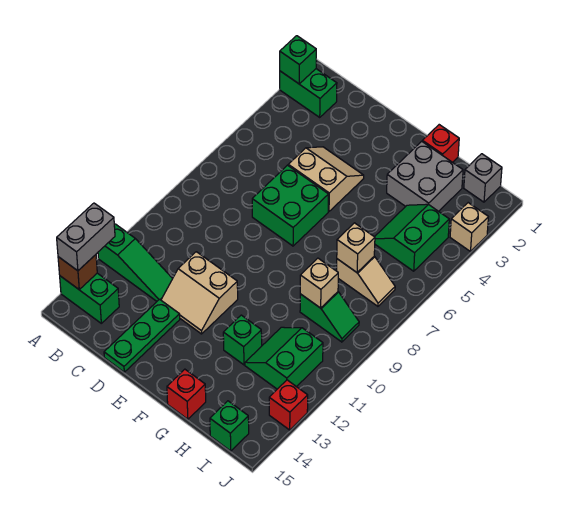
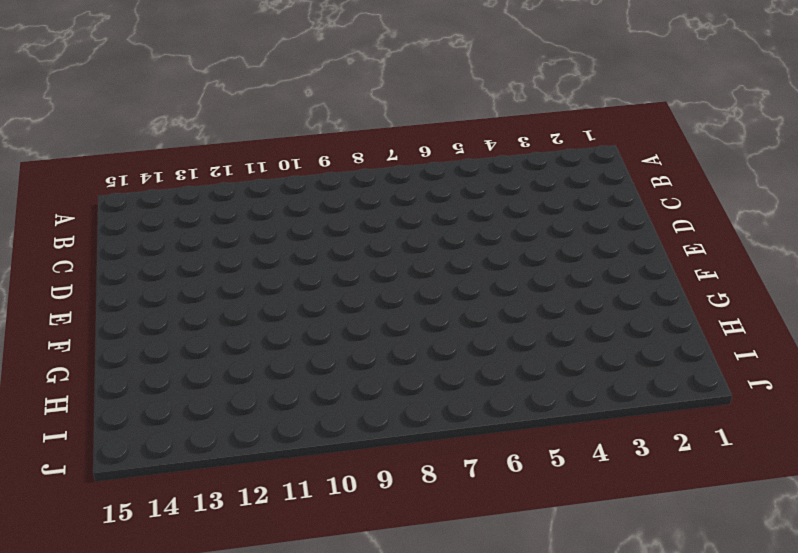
none -> green brick A2:B2 level 1
none -> green slope A12:C12 level 1 top A
none -> green brick A14:B14 level 1

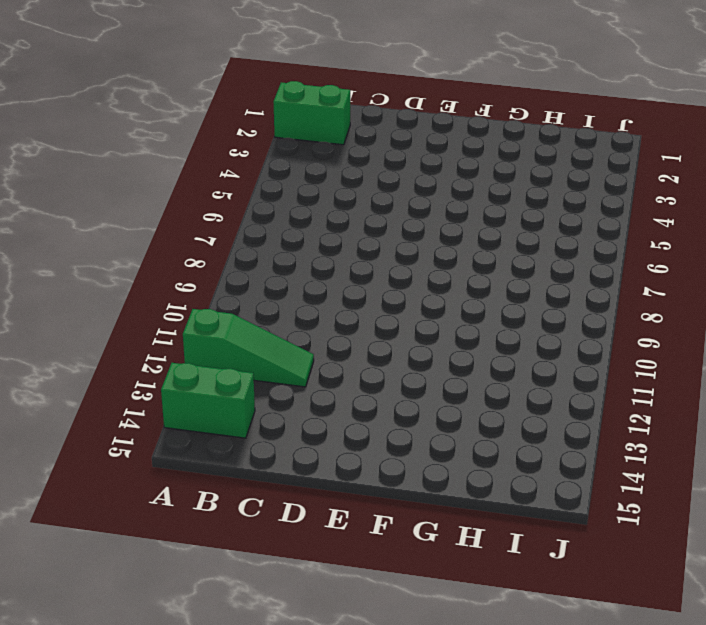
none -> tan slope D4:E5 level 1 top 5
none -> green brick D6:E7 level 1
none -> tan slope D11:E12 level 1 top 11

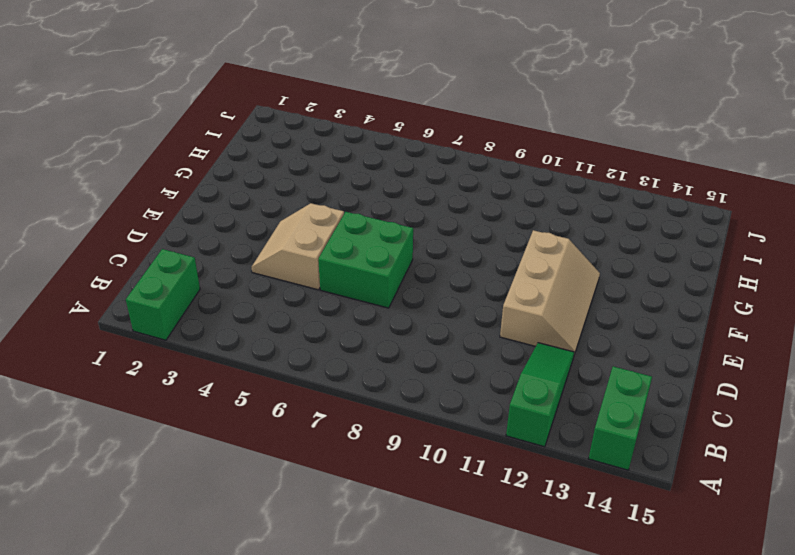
tan slope D11:F12 level 1 top 11 -> tan slope D11:E12 level 1 top 11
none -> green plate D13:D15 level 1
none -> red brick G1 level 1
none -> grey brick G2:H3 level 1

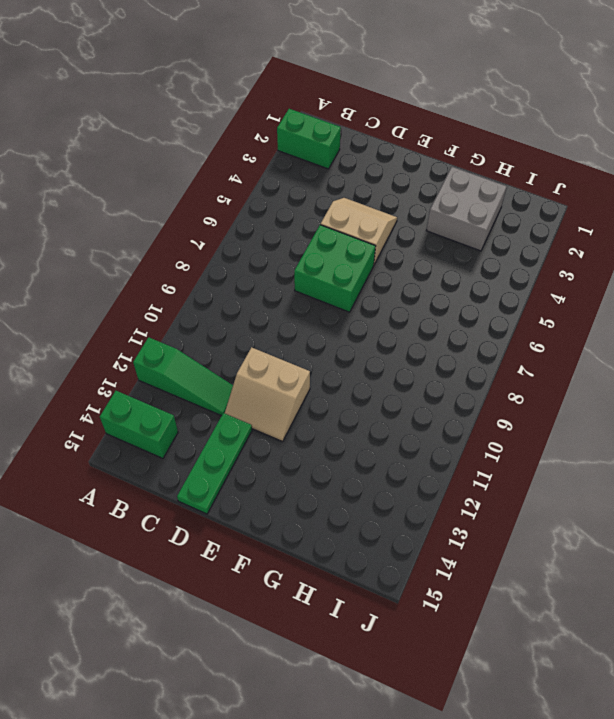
none -> red brick G1 level 1
none -> green brick G12 level 1
none -> red brick G15 level 1

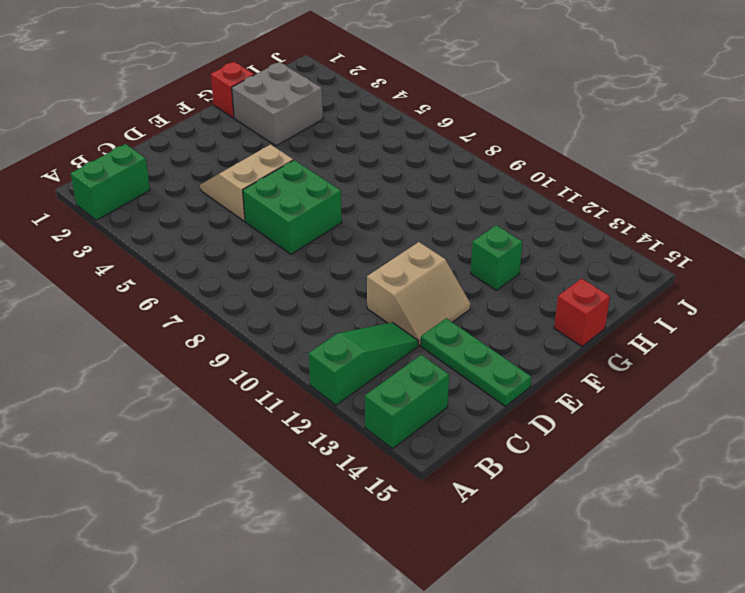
none -> green slope H4:I5 level 1 top I
none -> tan slope H7:I7 level 1 top H
none -> green slope H9:I9 level 1 top H

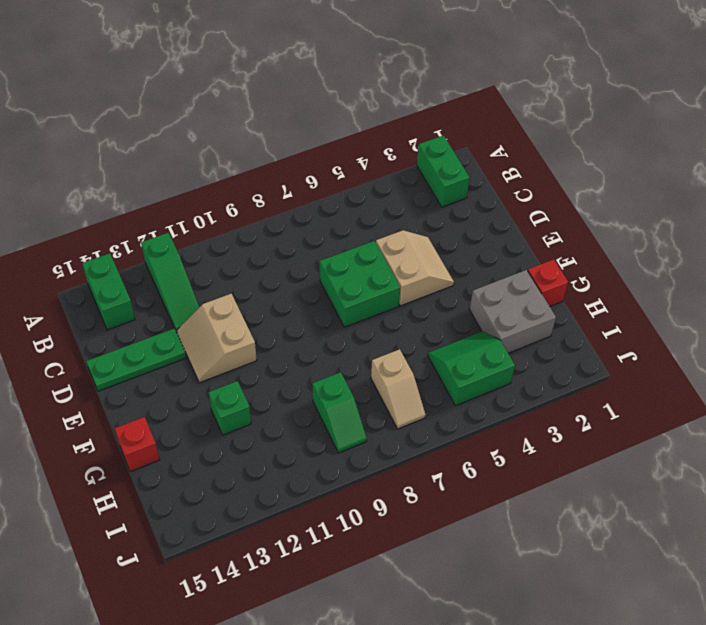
none -> green slope H11:I12 level 1 top I
none -> grey brick I1 level 1
none -> green brick I15 level 1

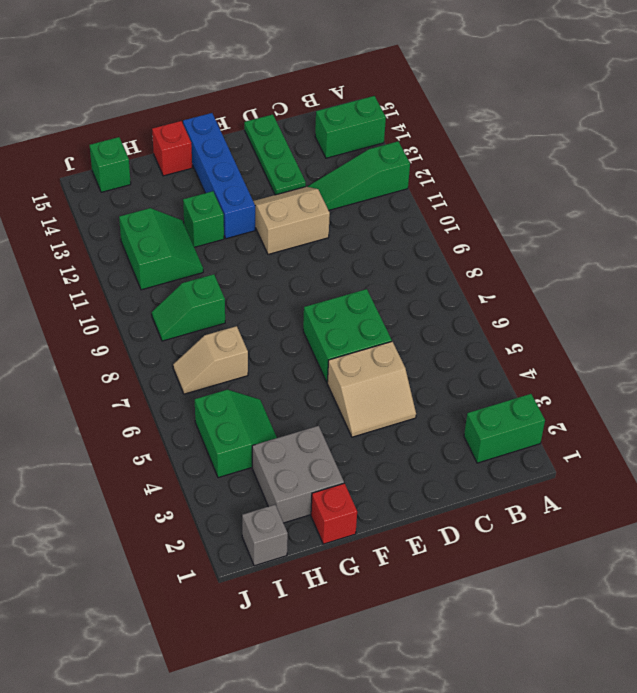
blue brick F12:F15 level 1 -> none
none -> tan brick J3 level 1
none -> red brick J13 level 1
none -> green brick A2 level 2

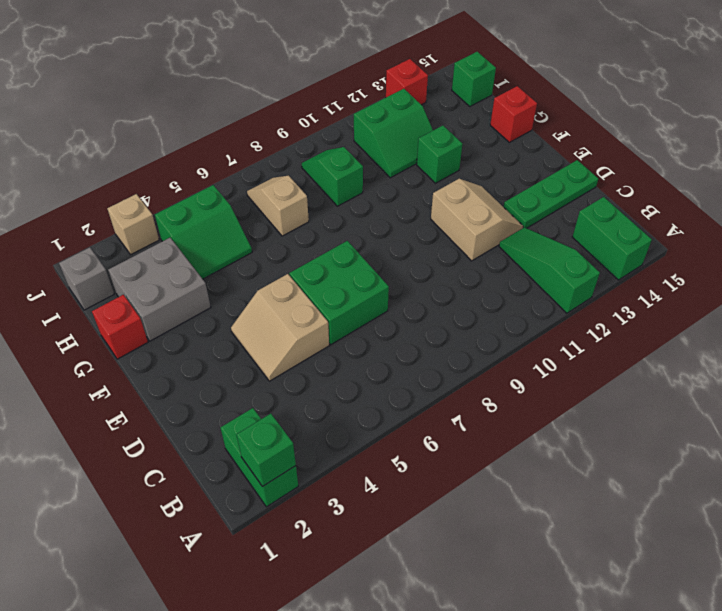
none -> brown brick A14 level 2
none -> tan brick H7 level 2
none -> tan brick H9 level 2

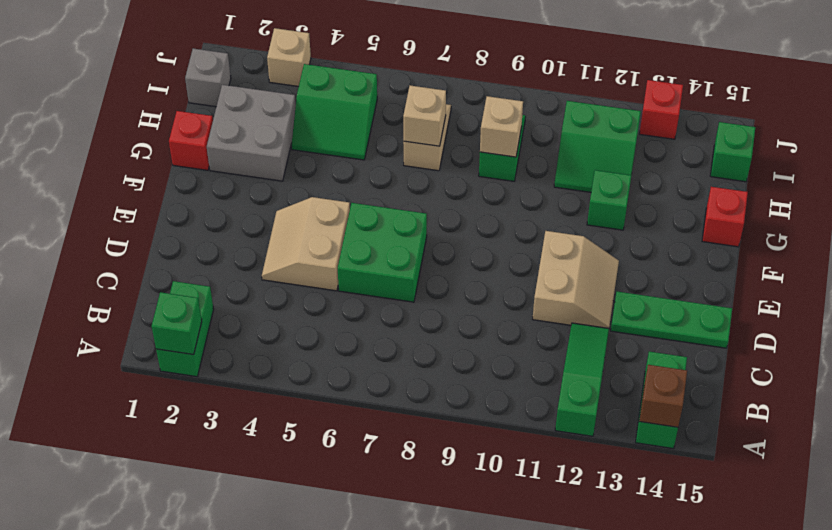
none -> grey brick A13:A14 level 3

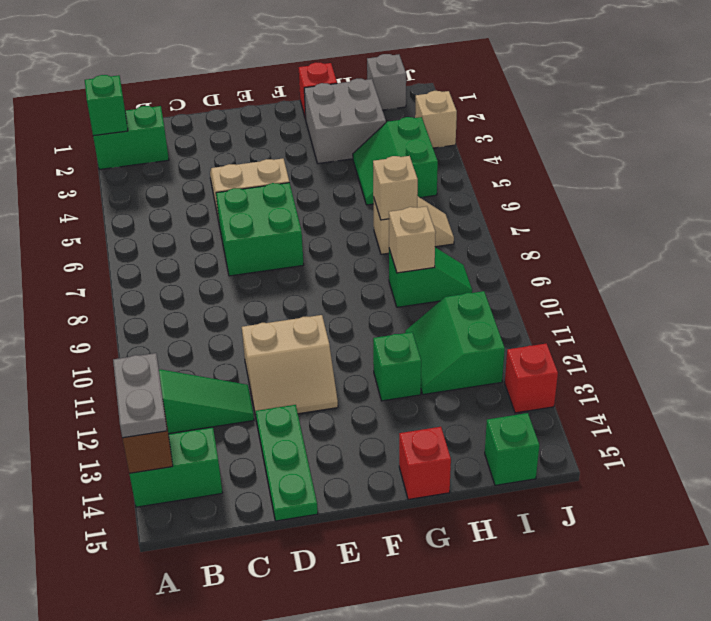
grey plate A13:A14 level 3 -> grey brick A13:A14 level 3

